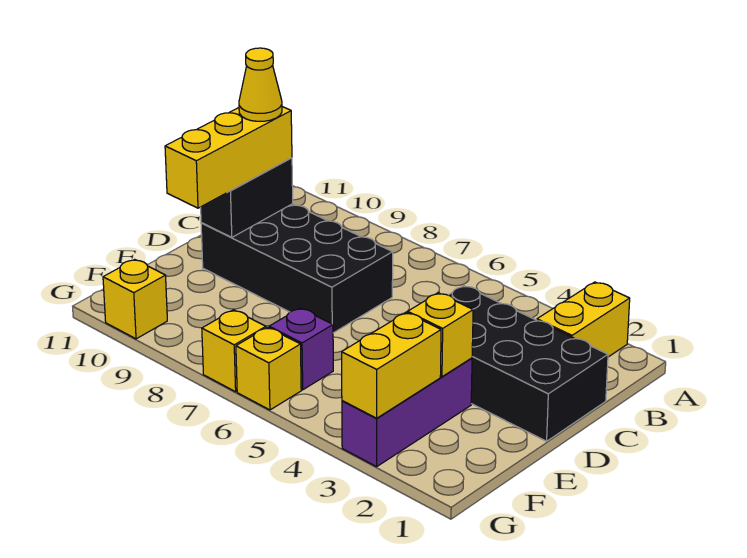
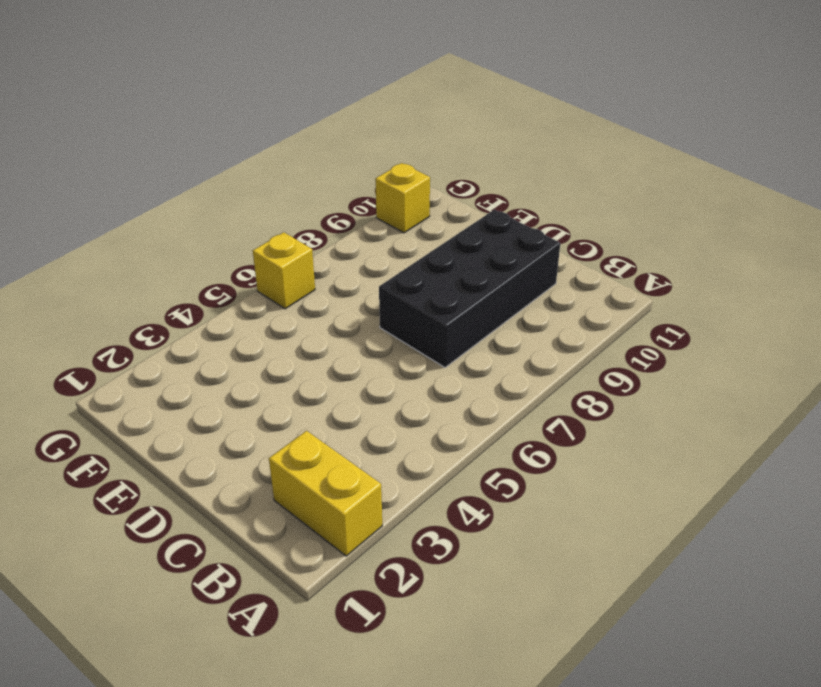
none -> black brick C1:D4 level 1
none -> purple brick E3:G3 level 1
none -> purple brick F6 level 1

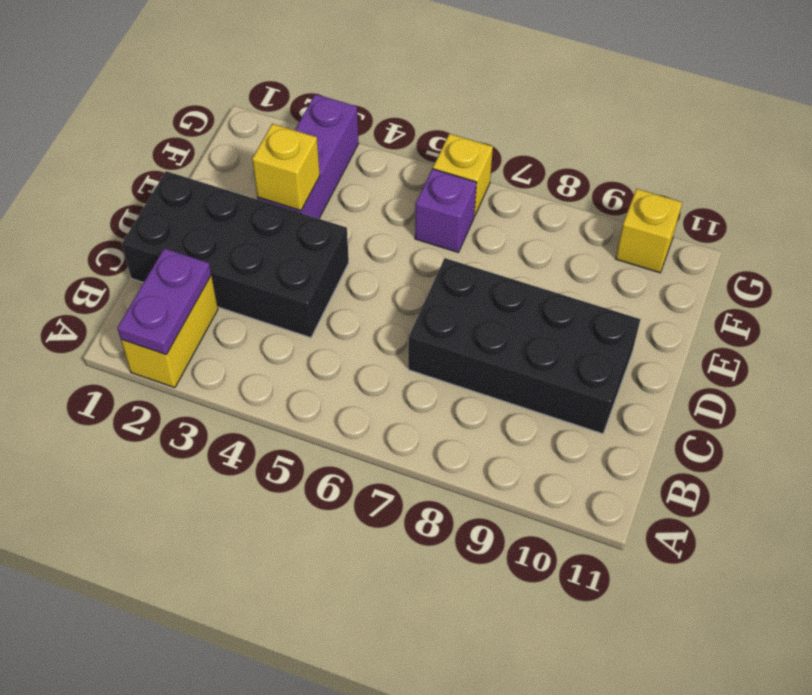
purple plate A2:B2 level 2 -> none
none -> yellow brick G7 level 1
none -> black brick C10:D10 level 2
none -> yellow brick F3:G3 level 2

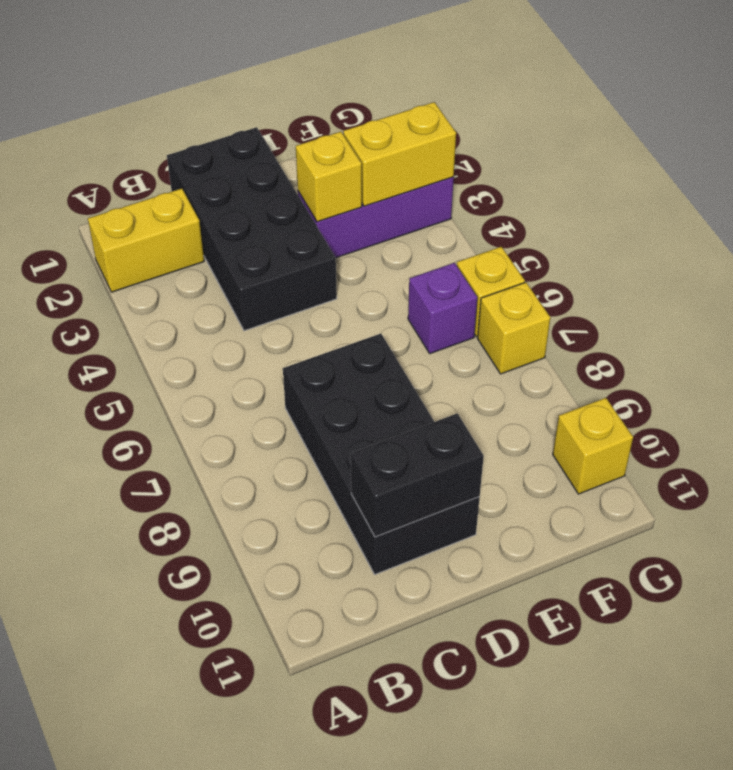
none -> yellow brick C10:E10 level 3
none -> yellow cone C10 level 4

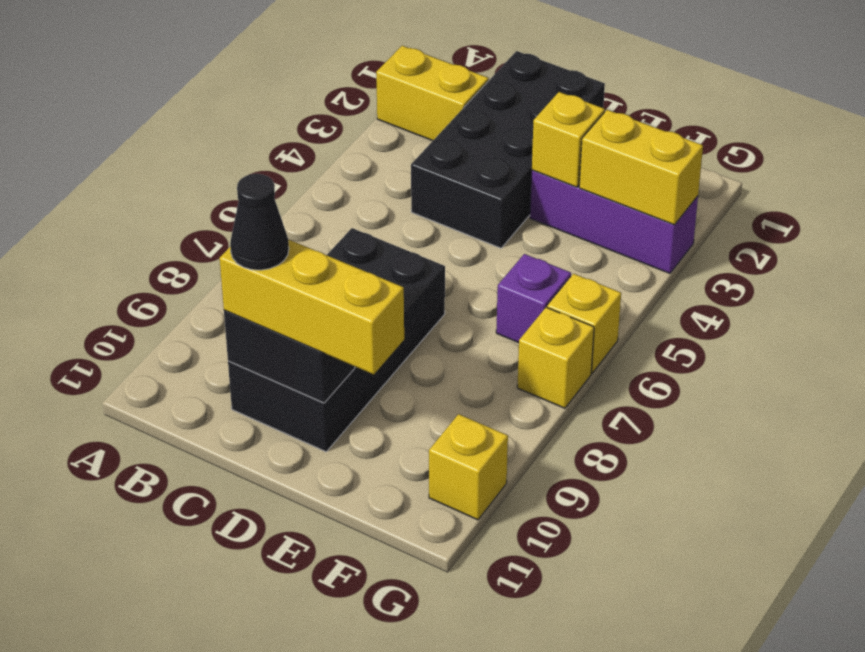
black cone C10 level 4 -> yellow cone C10 level 4

